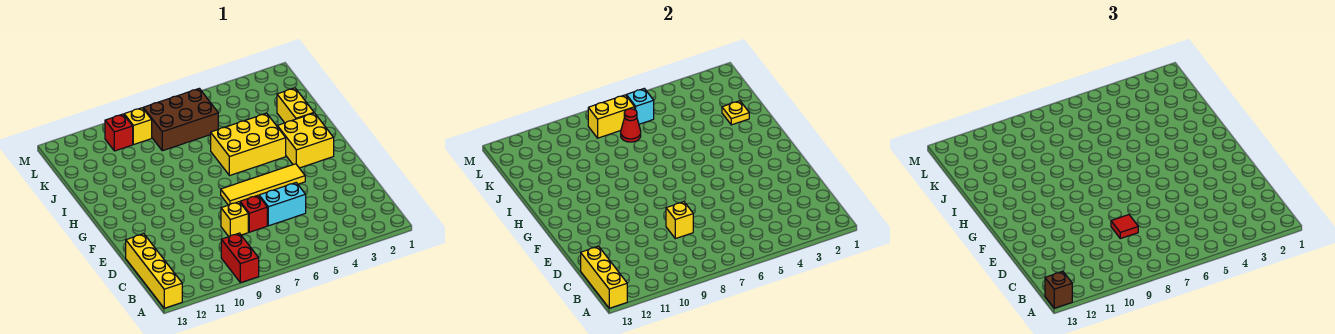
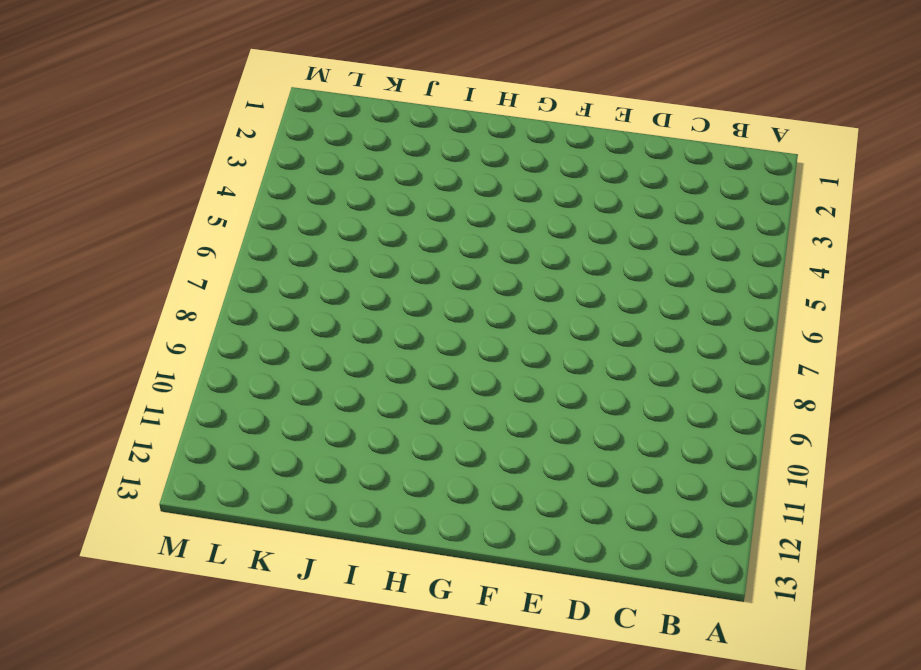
none -> red brick A9:B9 level 1
none -> yellow brick A13:D13 level 1
none -> cyan brick D5:D6 level 1

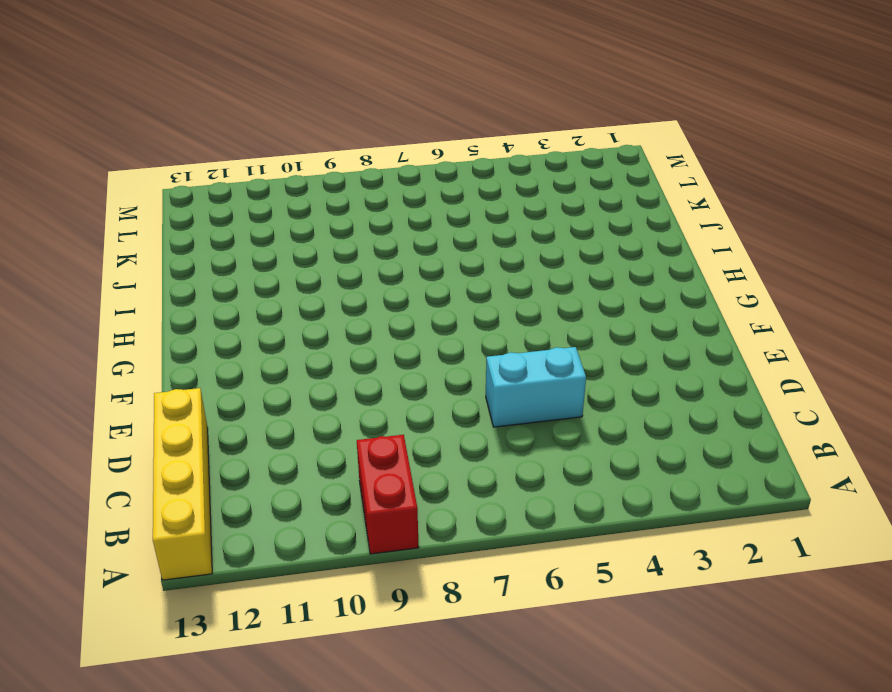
none -> red brick D7 level 1
none -> yellow brick D8 level 1
none -> yellow tile F4:F7 level 1

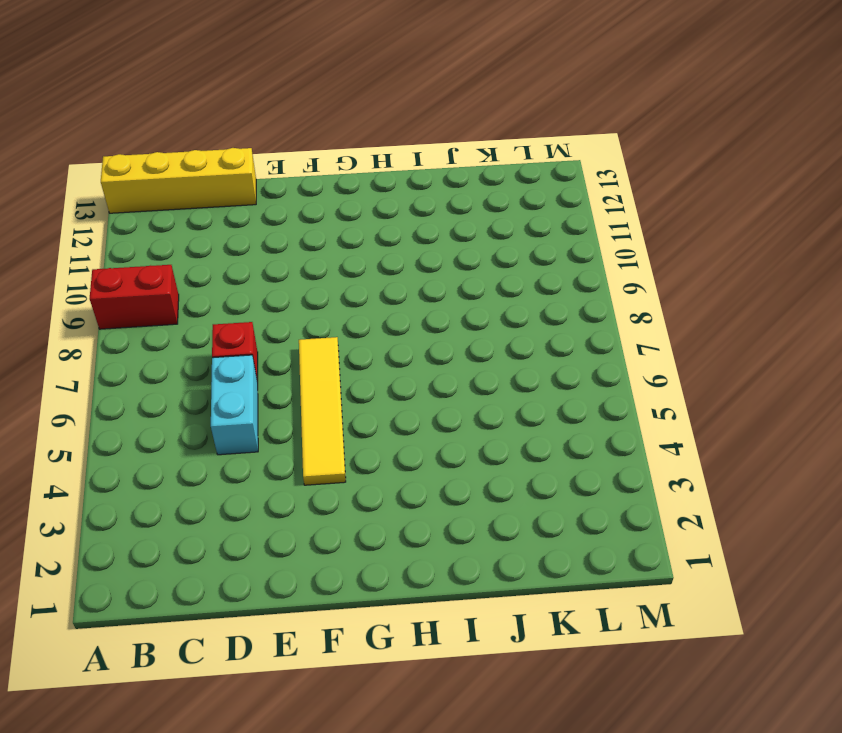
none -> yellow brick D8 level 1
none -> yellow brick G2:H3 level 1
none -> yellow brick H4:I6 level 1

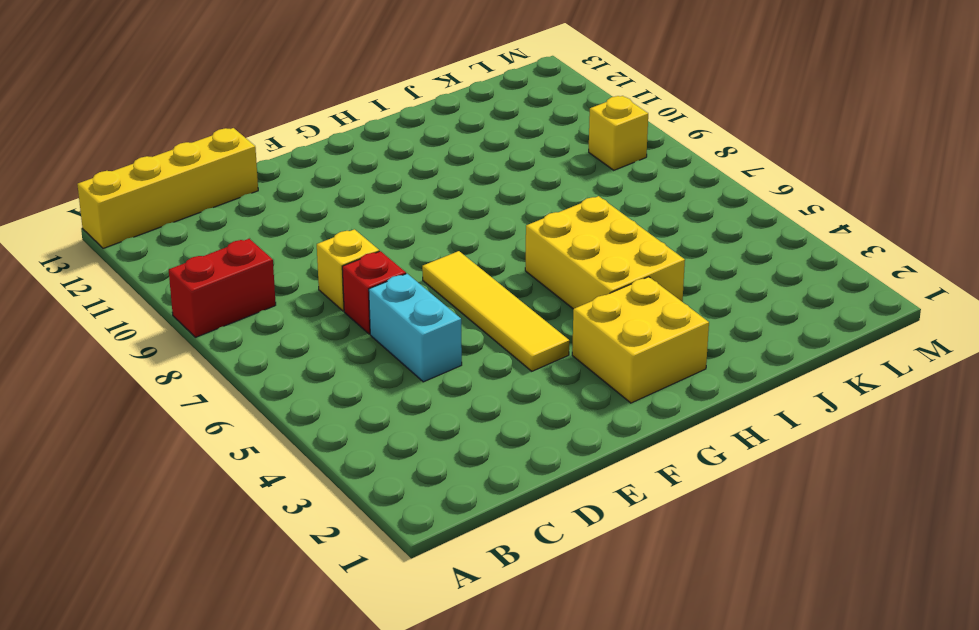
none -> yellow brick I2:J2 level 1
none -> brown brick K6:L8 level 1
none -> red brick L10 level 1

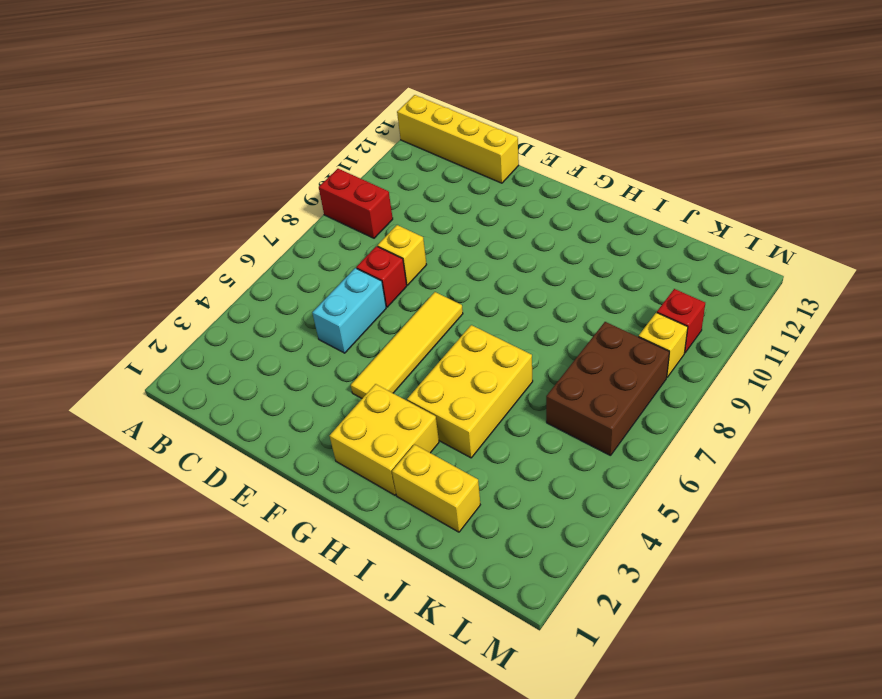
none -> yellow brick A13:C13 level 2
none -> yellow brick D8 level 2
none -> yellow plate J2 level 2

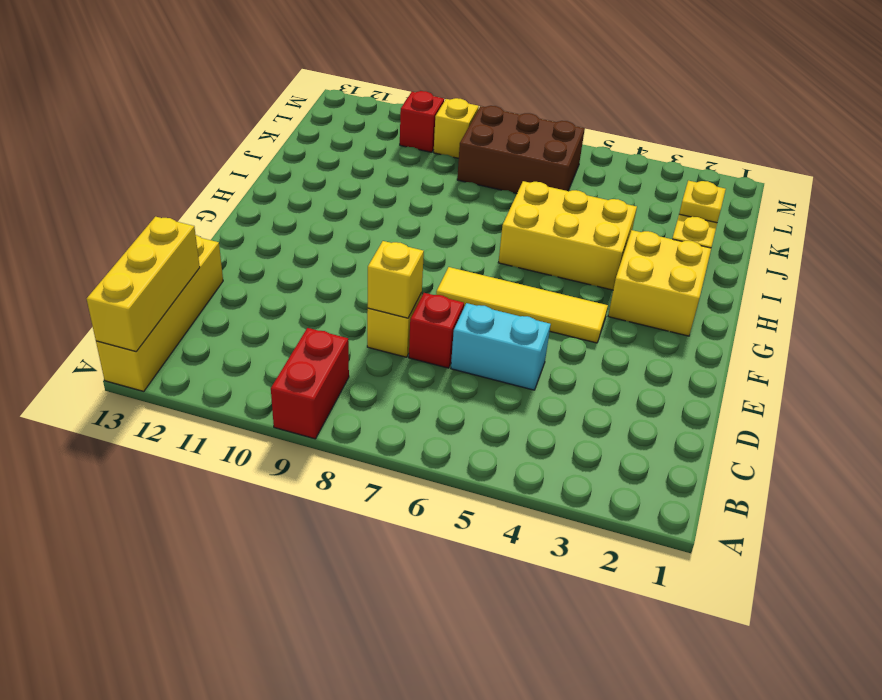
none -> red cone K7 level 2
none -> cyan brick L6 level 2
none -> yellow brick L7:L8 level 2

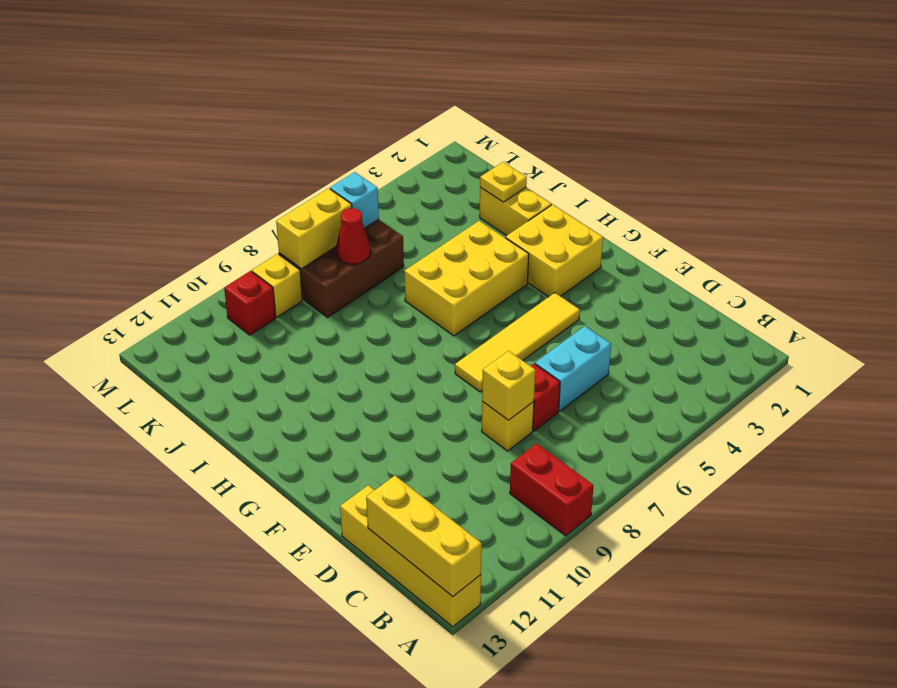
none -> brown brick A13 level 3
none -> red tile D8 level 3

